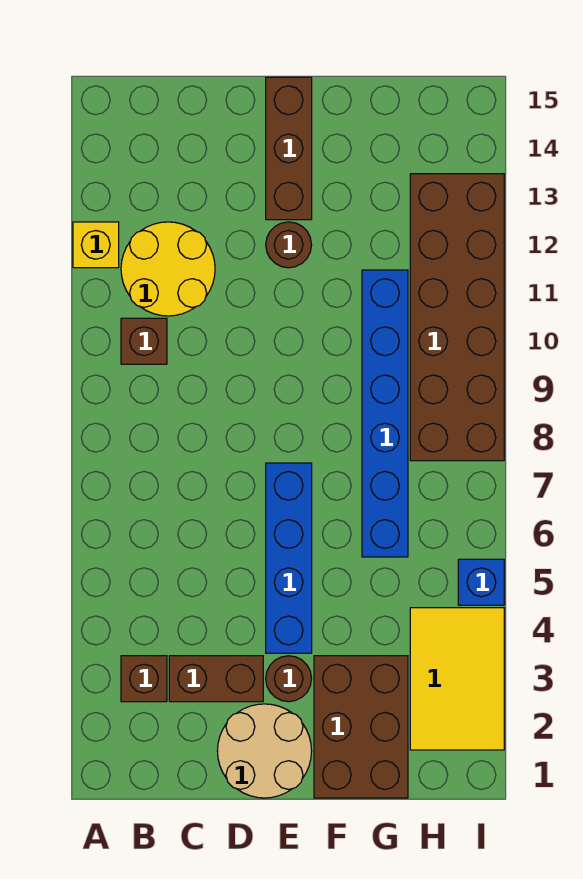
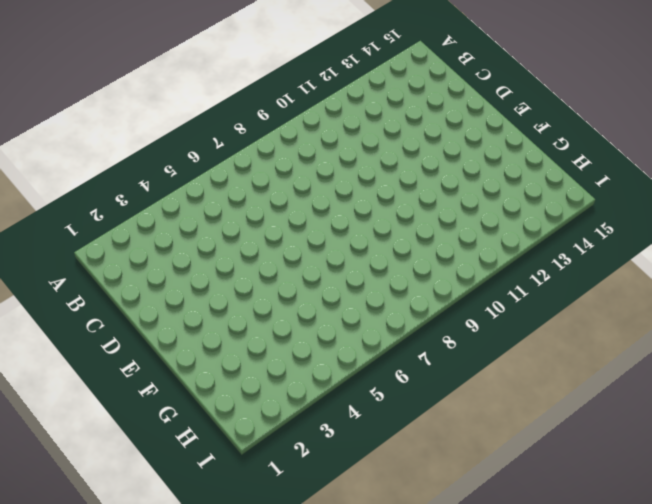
none -> yellow brick A12 level 1
none -> brown brick B3 level 1
none -> brown brick B10 level 1

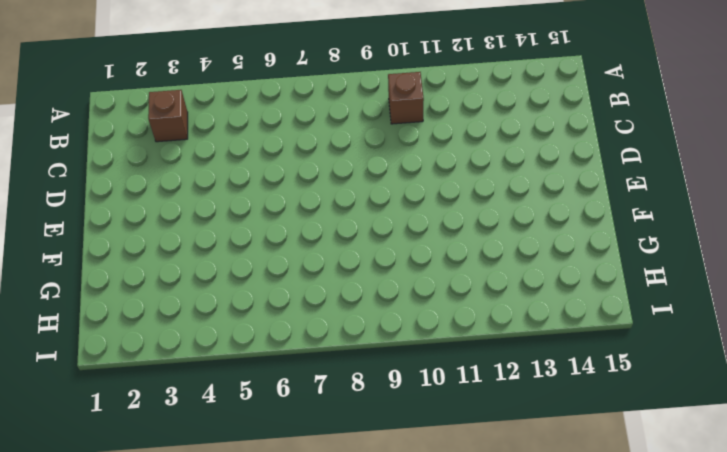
none -> yellow brick A12 level 1
none -> yellow round brick B11:C12 level 1
none -> brown brick C3:D3 level 1

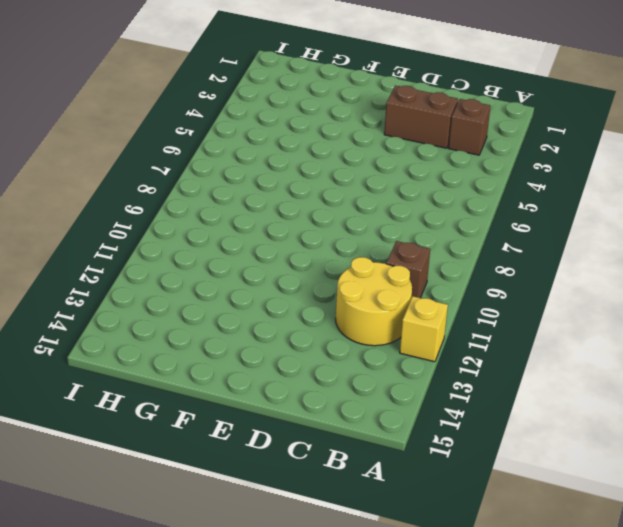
none -> tan round brick D1:E2 level 1
none -> brown round brick E3 level 1
none -> blue brick E4:E7 level 1

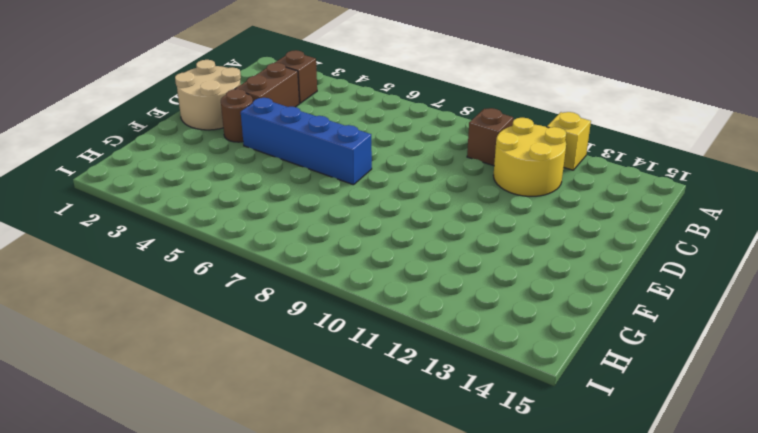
none -> brown round brick E12 level 1
none -> brown brick E13:E15 level 1
none -> brown brick F1:G3 level 1

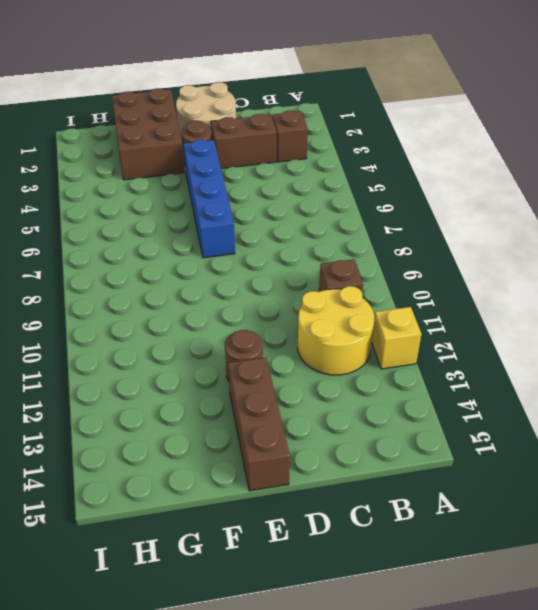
none -> blue brick G6:G11 level 1
none -> yellow tile H2:I4 level 1
none -> brown brick H8:I13 level 1

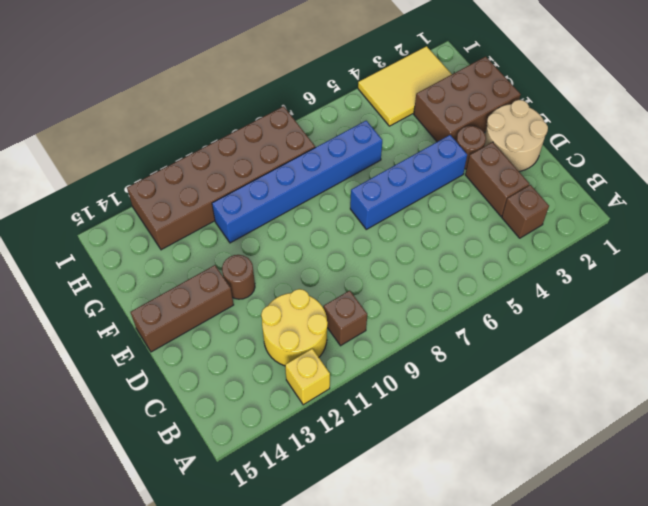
none -> blue brick I5 level 1

